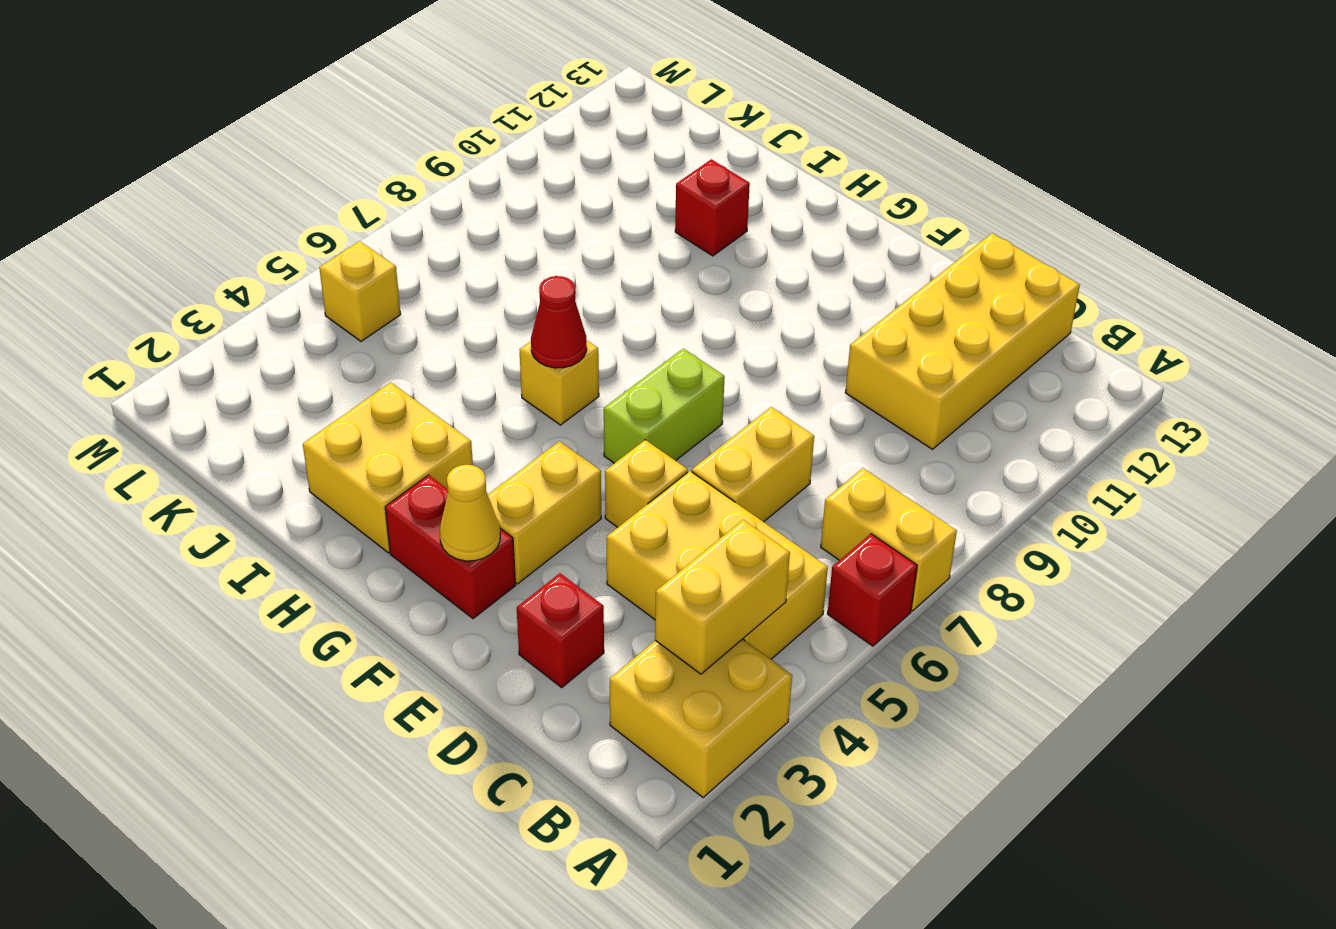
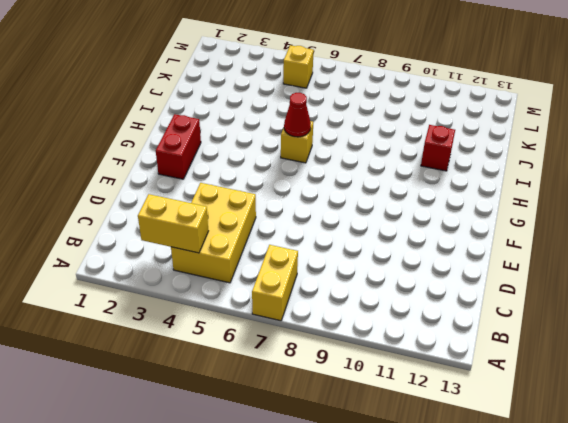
none -> yellow brick A2:B3 level 1
none -> red brick A6 level 1
none -> yellow brick C10:D13 level 1

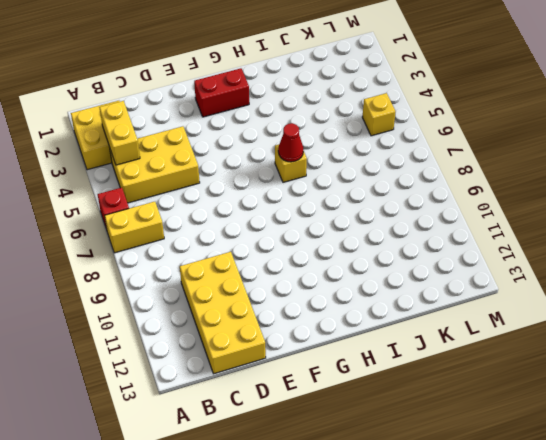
none -> red brick D2 level 1
none -> yellow brick D6:D7 level 1
none -> yellow brick E5 level 1

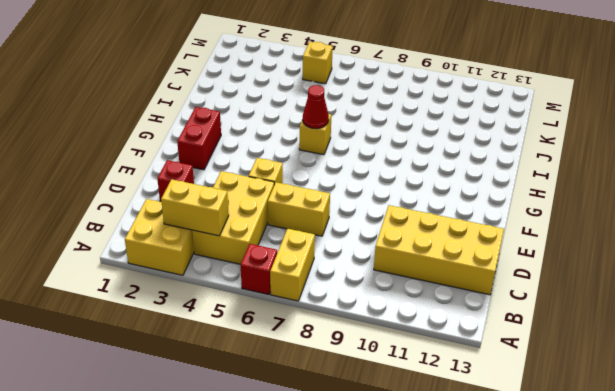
none -> yellow brick F3:F4 level 1
none -> lime brick F6:F7 level 1
none -> yellow brick H2:I3 level 1

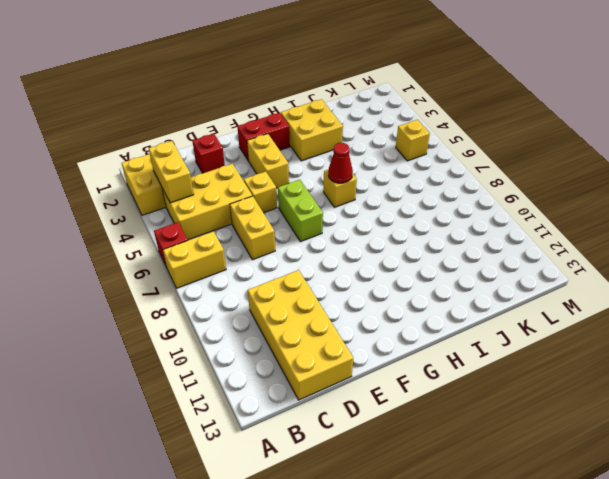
none -> red brick I11 level 1
none -> yellow cone F2 level 2

